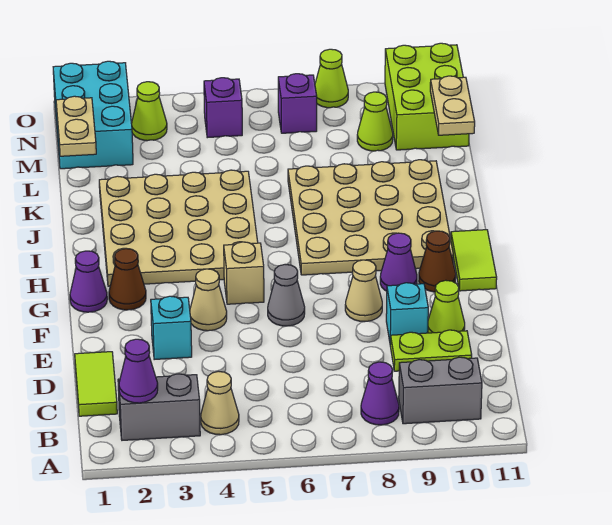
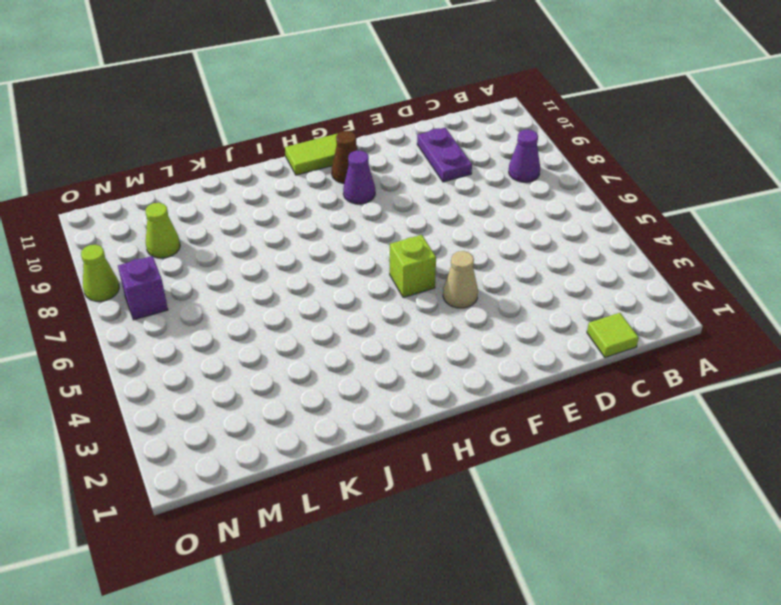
lime tile C1 level 1 -> lime tile C1:D1 level 1
purple plate D9:D10 level 1 -> lime plate D9:D10 level 1
lime brick G5 level 1 -> tan brick G5 level 1
none -> grey brick B2:B3 level 1
none -> tan cone B4 level 1
none -> grey brick B9:B10 level 1
none -> cyan brick E3 level 1

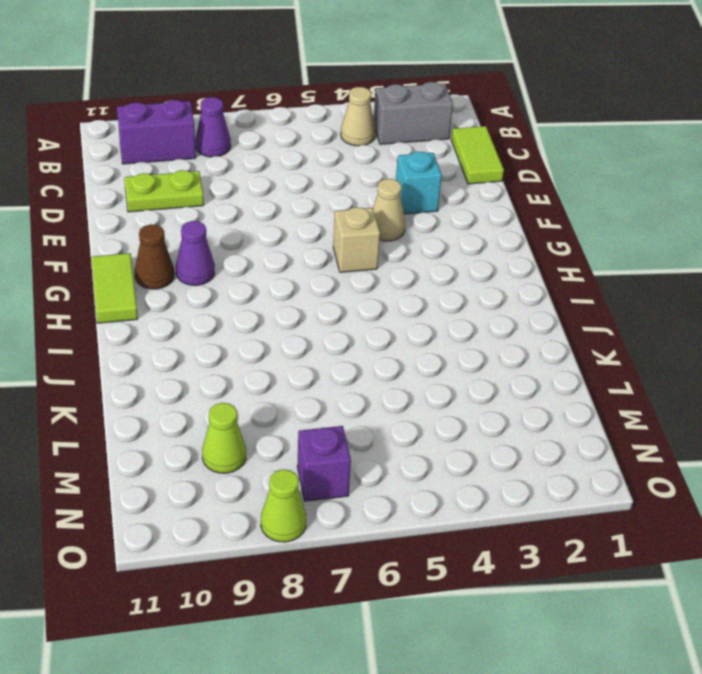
purple brick B9:B10 level 1 -> grey brick B9:B10 level 1
none -> cyan brick E9 level 1
none -> lime cone E10 level 1
none -> grey cone F6 level 1
none -> tan cone F8 level 1

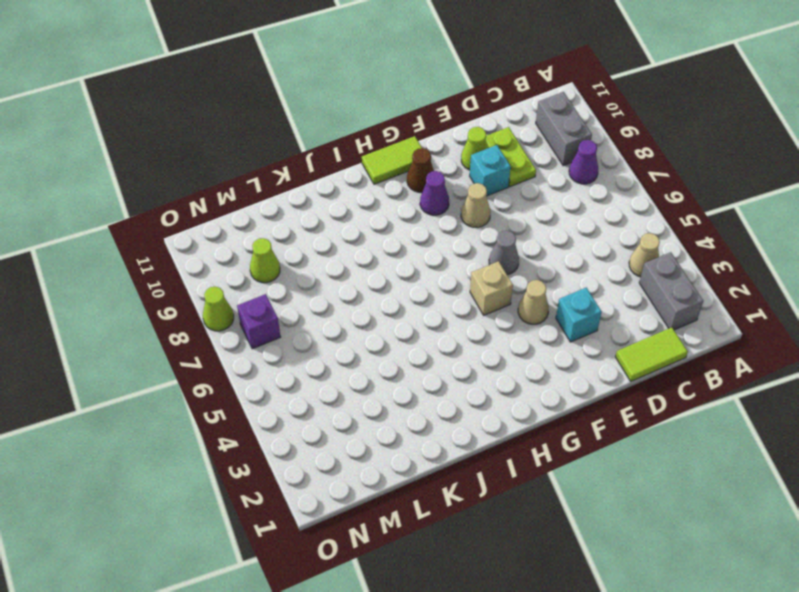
none -> purple cone G1 level 1
none -> brown cone G2 level 1
none -> tan plate H2:K5 level 1
none -> tan plate H7:K10 level 1

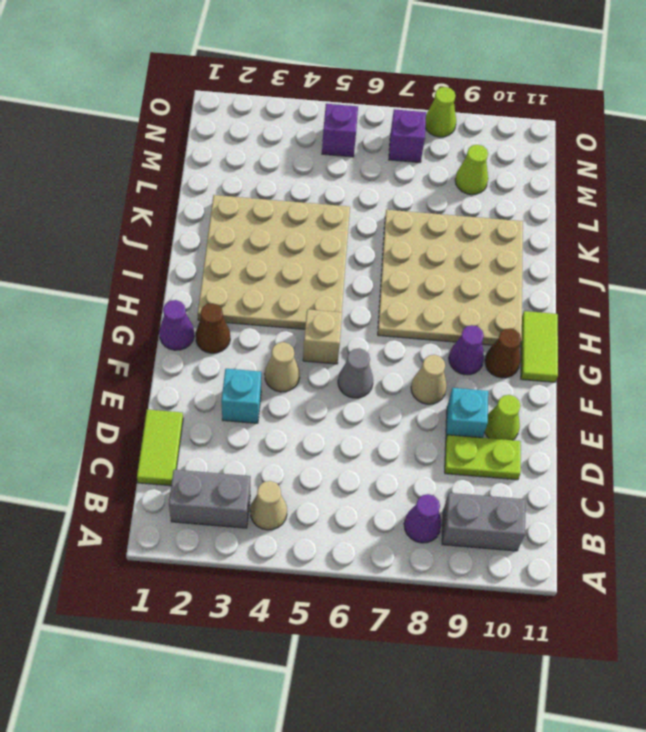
none -> cyan brick M1:O2 level 1
none -> lime brick M10:O11 level 1
none -> lime cone N3 level 1
none -> purple cone B2 level 2

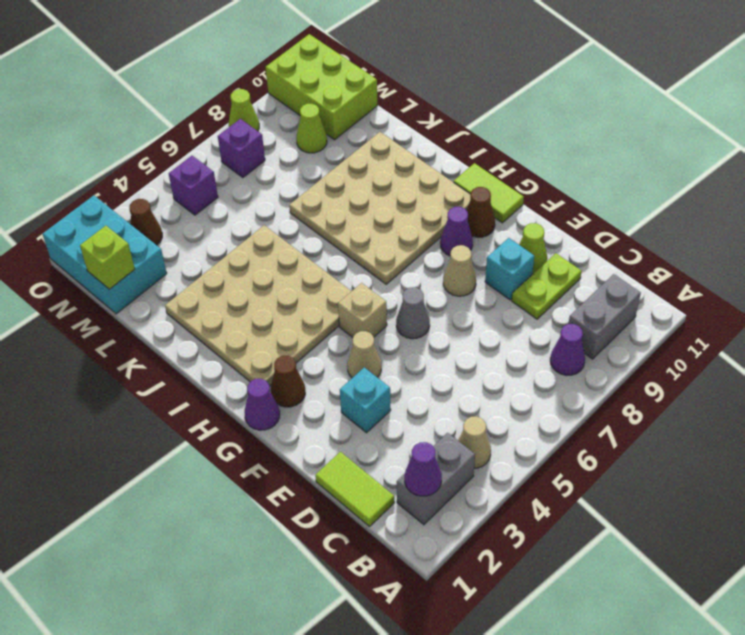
lime brick M1 level 2 -> tan plate L1:M1 level 2
brown cone N3 level 1 -> lime cone N3 level 1
none -> tan plate L11:M11 level 2

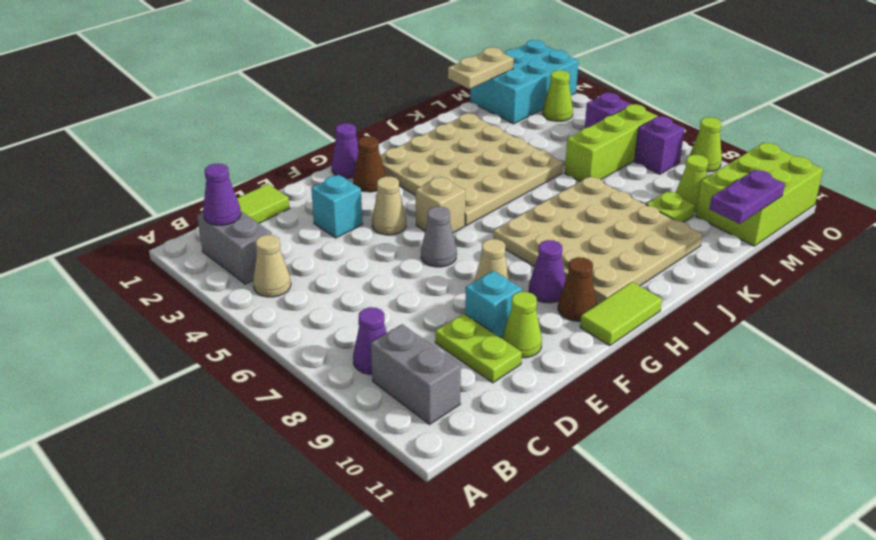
lime brick L6:N6 level 1 -> none
lime plate L9 level 1 -> none
purple plate L11:M11 level 2 -> tan plate L11:M11 level 2

